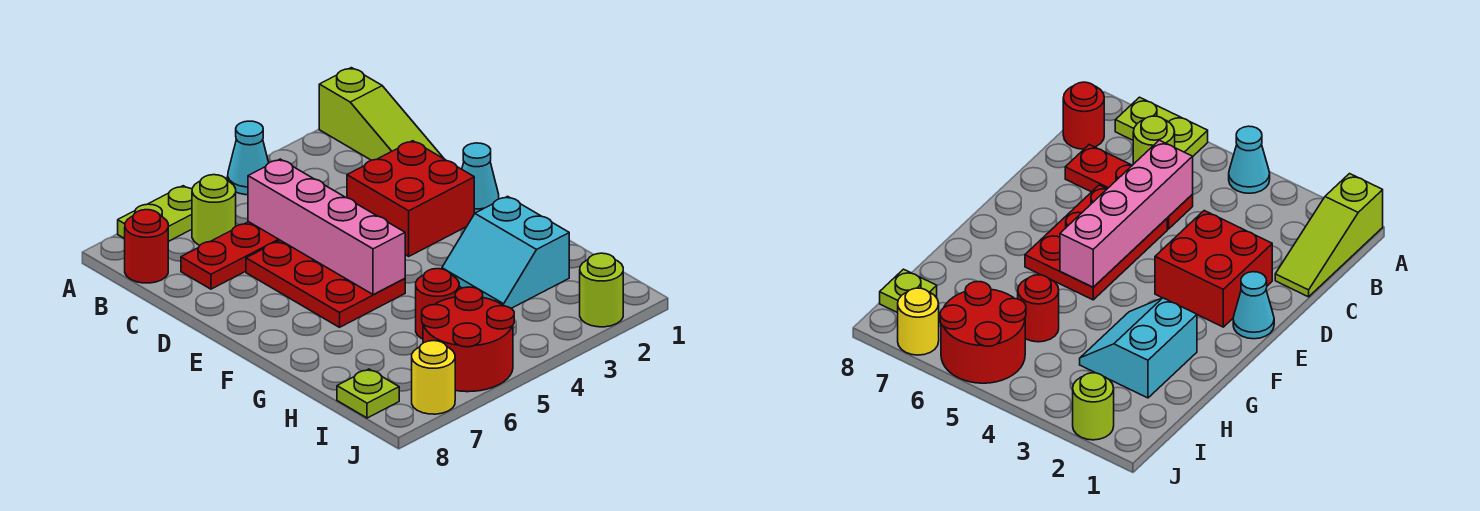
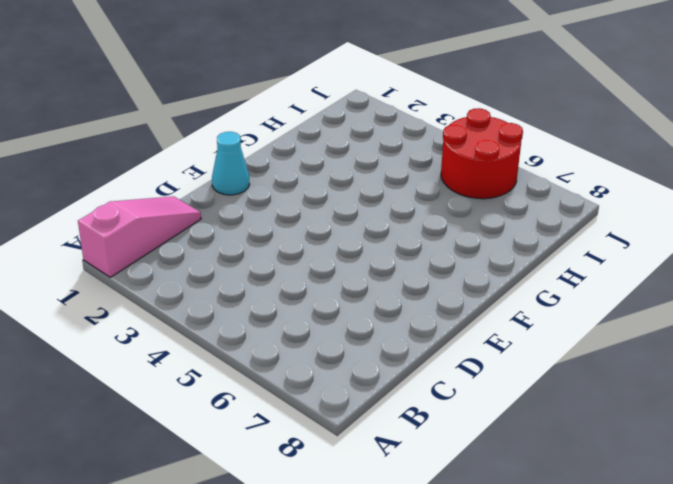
pink slope A1:C1 level 1 top A -> lime slope A1:C1 level 1 top A
none -> cyan cone A4 level 1
none -> lime plate A6:A7 level 1
none -> lime round brick B6 level 1

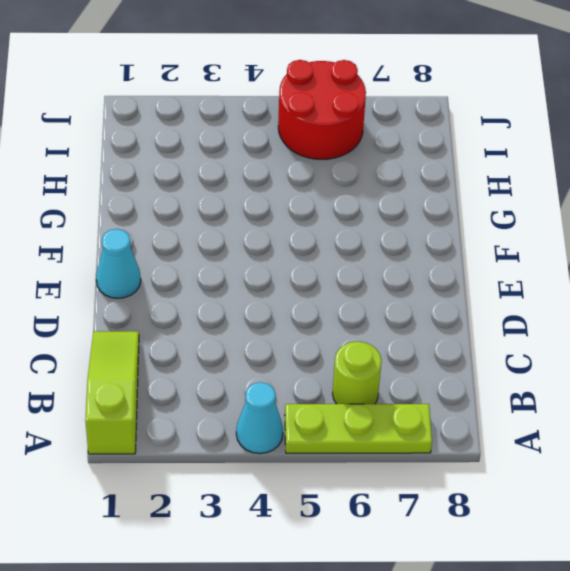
lime plate A5:A7 level 1 -> lime plate A6:A7 level 1
none -> red round brick B8 level 1
none -> red plate C5:C7 level 1
none -> red brick D2:E3 level 1

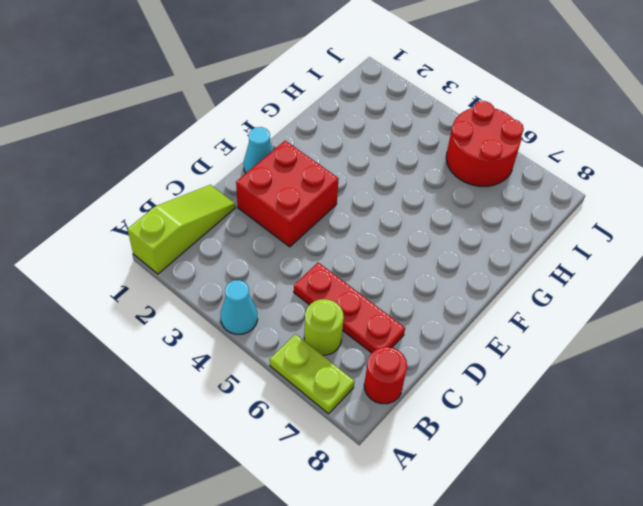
none -> red plate D5:F6 level 1
none -> cyan slope G2:H3 level 1 top 2
none -> red round brick H5 level 1

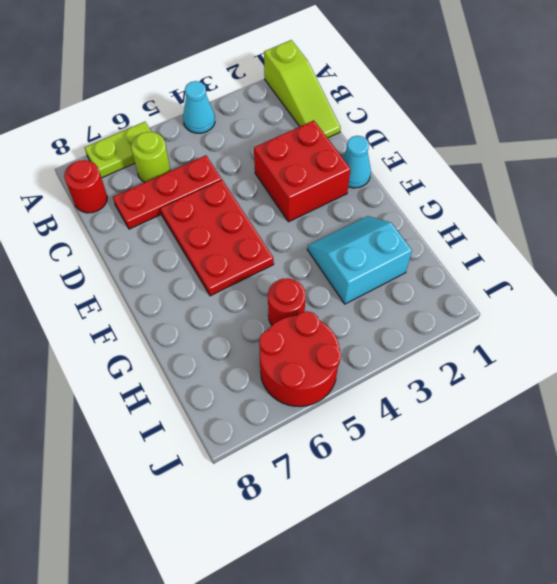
cyan slope G2:H3 level 1 top H -> cyan slope G2:H3 level 1 top 2
none -> lime plate I8 level 1
none -> lime round brick J2 level 1
none -> yellow round brick J7 level 1

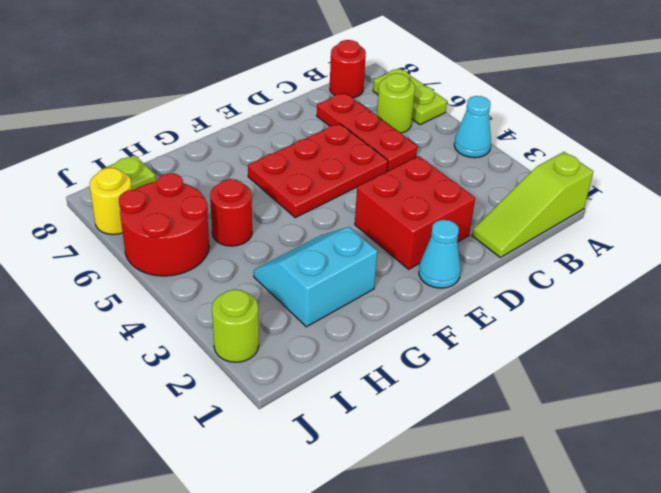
none -> pink brick C5:F5 level 2

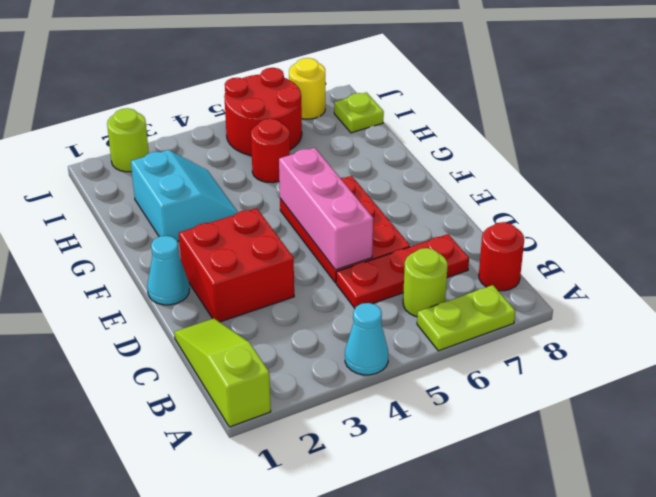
pink brick D5:F5 level 2 -> pink brick C5:F5 level 2

